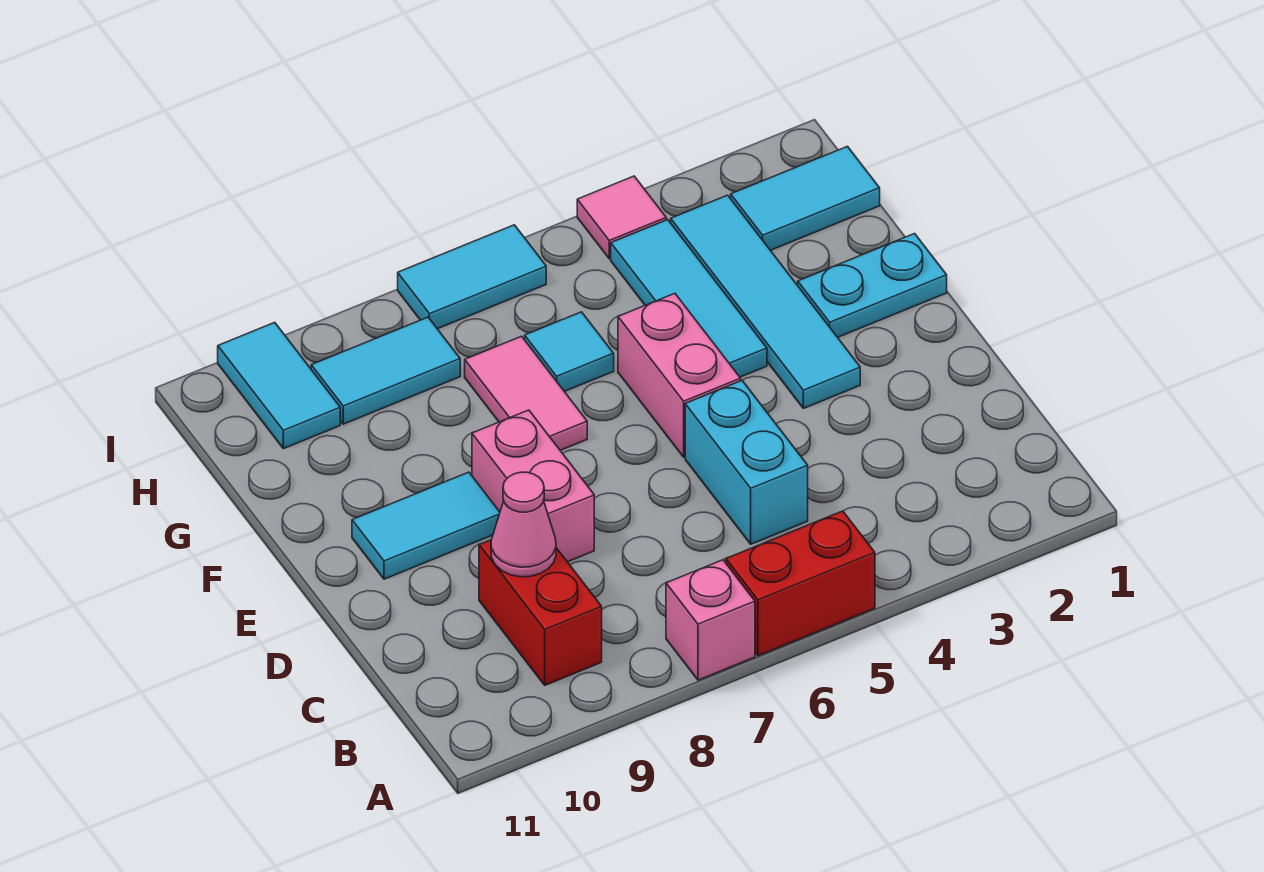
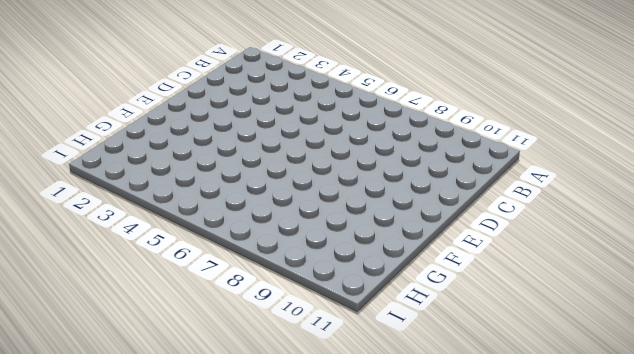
none -> red brick A5:A6 level 1
none -> pink brick A7 level 1
none -> red brick B9:C9 level 1

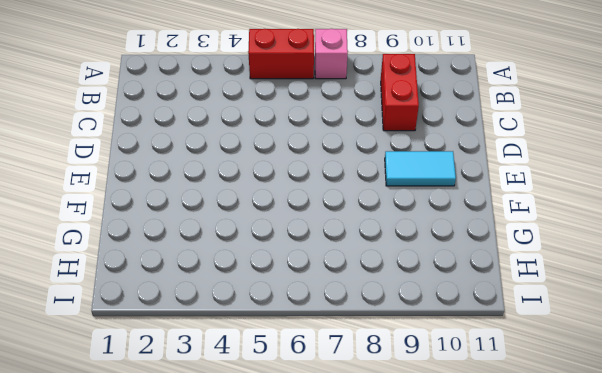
none -> cyan brick C5:D5 level 1
none -> pink brick D8:E8 level 1
none -> cyan tile E3:H3 level 1

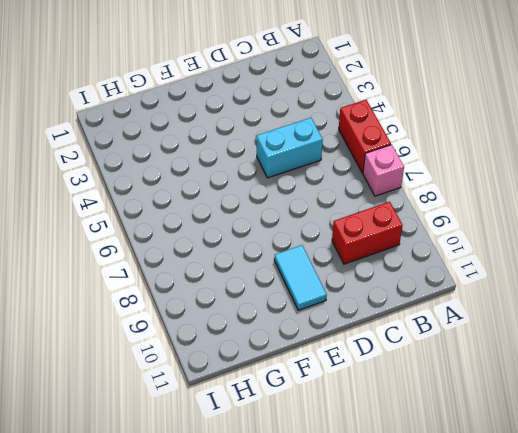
none -> pink brick D8:E8 level 1
none -> cyan tile E3:H3 level 1
none -> pink brick E5:F5 level 1

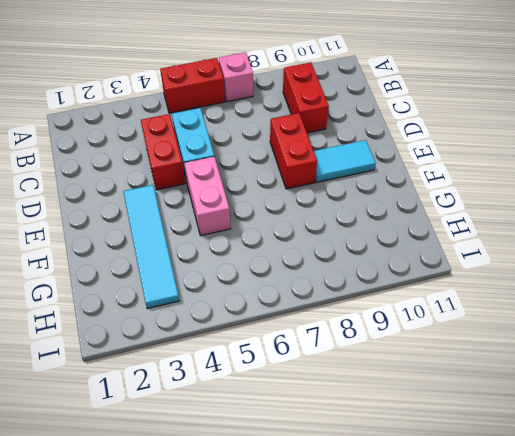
red brick C4:D4 level 1 -> none
red brick D8:E8 level 1 -> pink brick D8:E8 level 1
none -> cyan plate F1:F2 level 1
none -> cyan tile F4:H4 level 1
none -> pink tile F7:G7 level 1

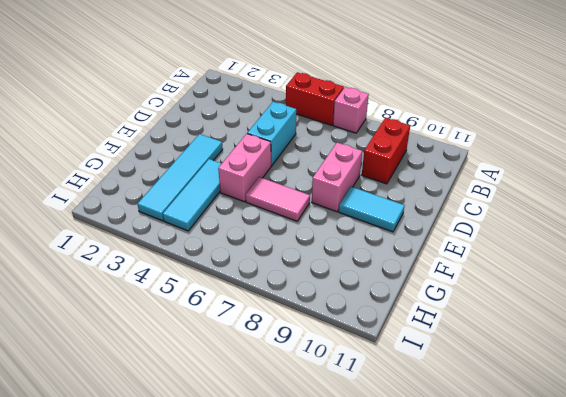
pink tile F6:F7 level 1 -> pink tile F7:G7 level 1
none -> cyan plate F1:F2 level 1
none -> cyan tile G6 level 1
none -> cyan tile H1:H2 level 1

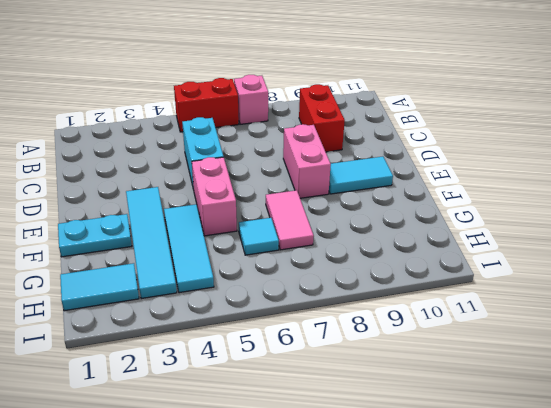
none -> cyan tile H8:H9 level 1
none -> cyan tile H10:I10 level 1
none -> pink tile I4 level 1

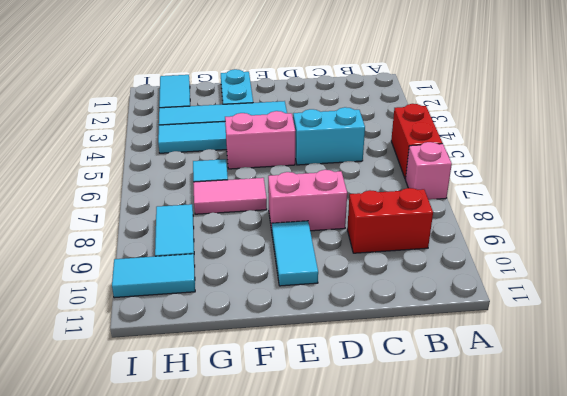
none -> pink tile I4 level 1
none -> cyan tile I6:I7 level 1
none -> pink cone C9 level 2

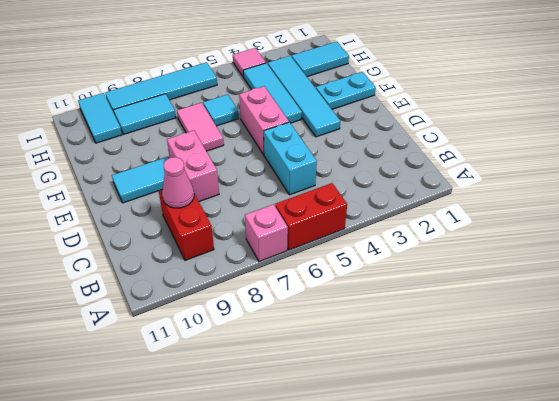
cyan tile I6:I9 level 1 -> cyan tile I6:I7 level 1

